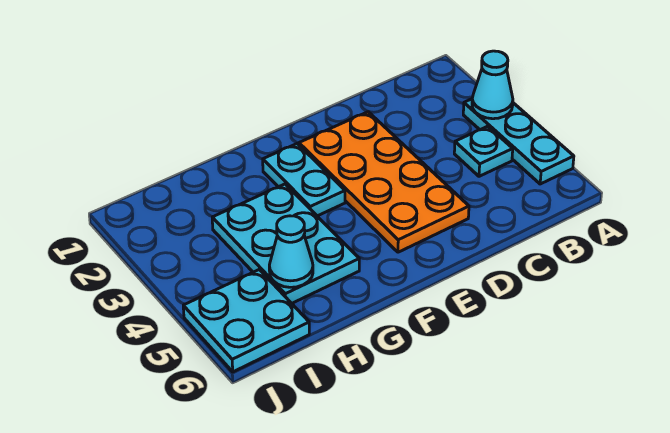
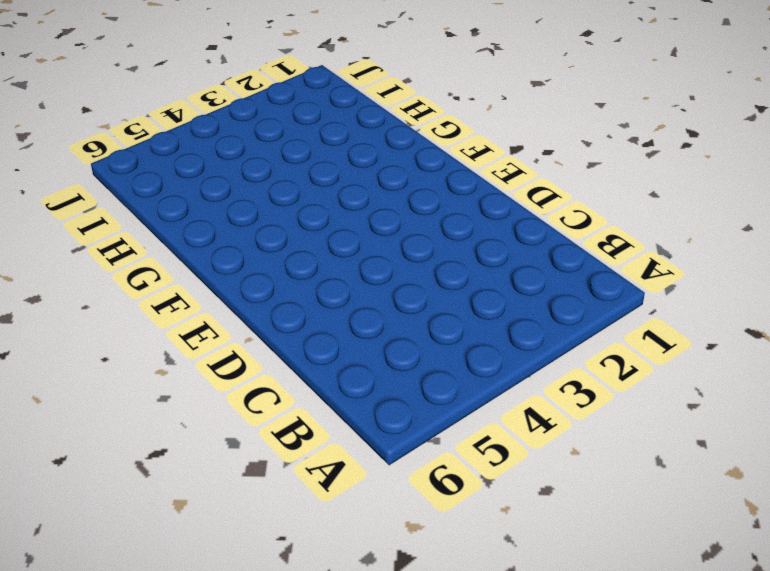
none -> cyan plate A3:A5 level 1
none -> cyan plate B4 level 1

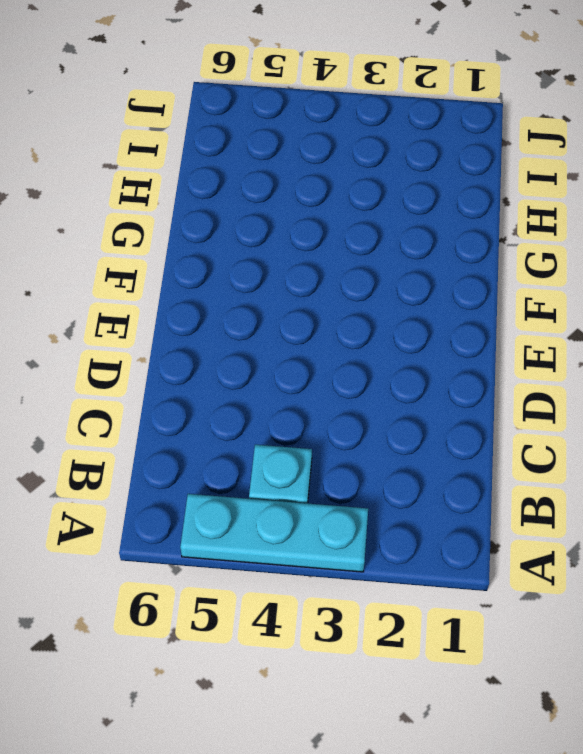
none -> orange plate D2:E5 level 1
none -> cyan plate F2:F3 level 1

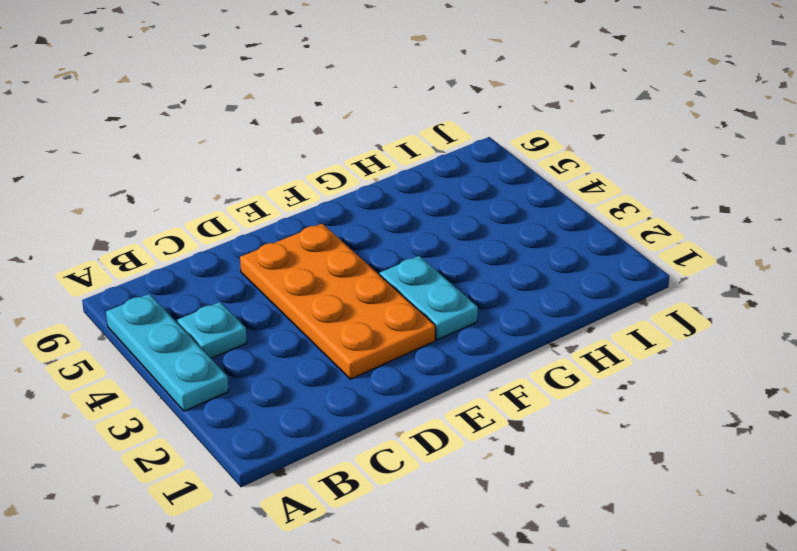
none -> cyan plate G3:H5 level 1
none -> cyan plate I5:J6 level 1

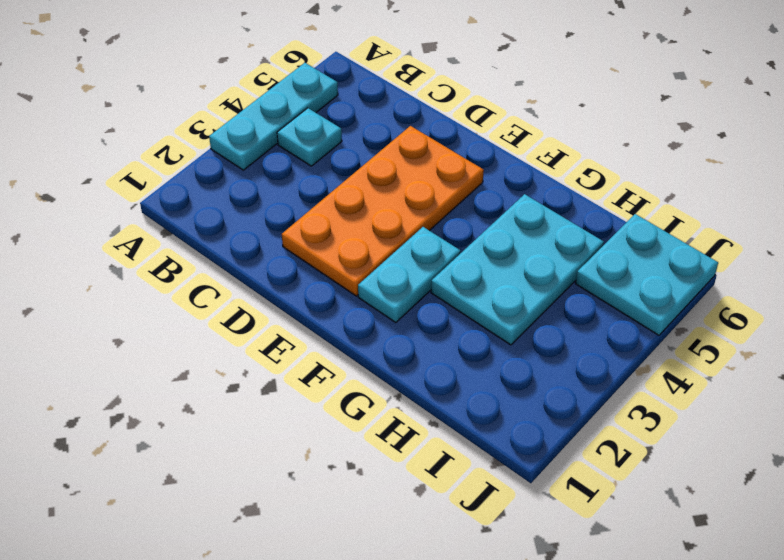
none -> cyan cone A3 level 2
none -> cyan cone H5 level 2

